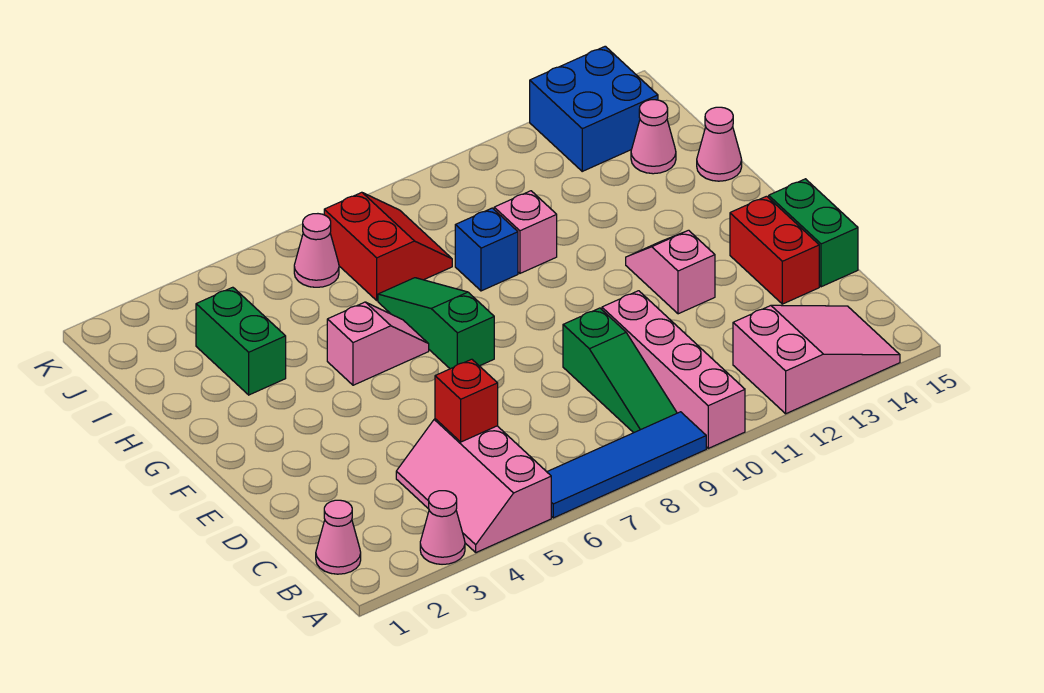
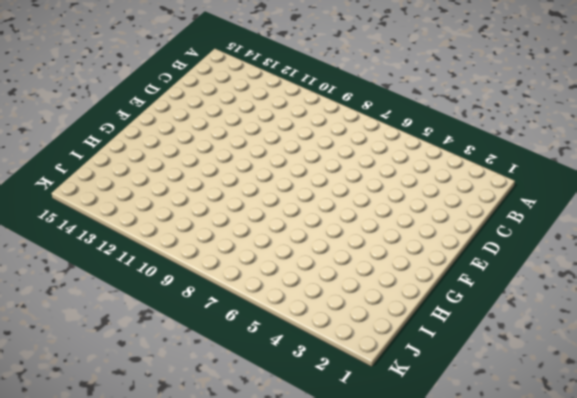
none -> pink cone A3 level 1
none -> pink slope A4:C5 level 1 top 5
none -> blue tile A6:A9 level 1

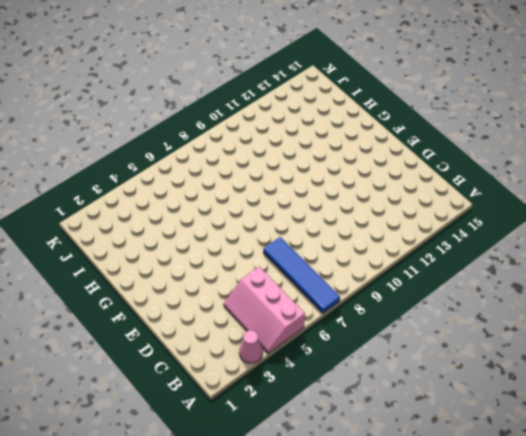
blue tile A7:D7 level 1 -> blue tile A6:A9 level 1
none -> pink brick A10:D10 level 1
none -> pink slope A12:B14 level 1 top 12
none -> pink cone B1 level 1

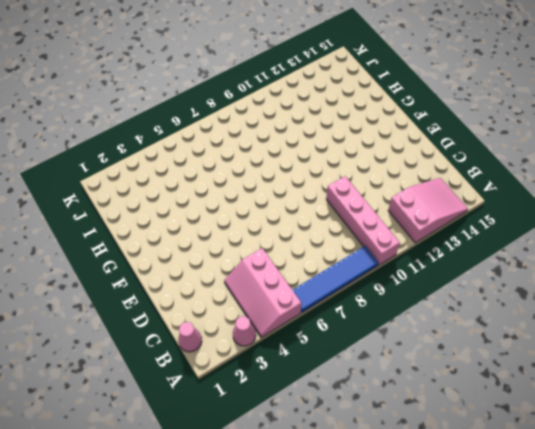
none -> green slope B9:D9 level 1 top D
none -> red brick D14:E14 level 1
none -> green brick D15:E15 level 1

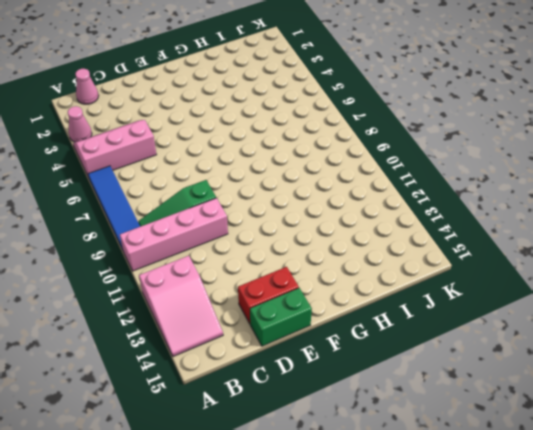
none -> pink slope E12:F12 level 1 top E
none -> green slope F7:H7 level 1 top F
none -> pink slope G5:G6 level 1 top 5

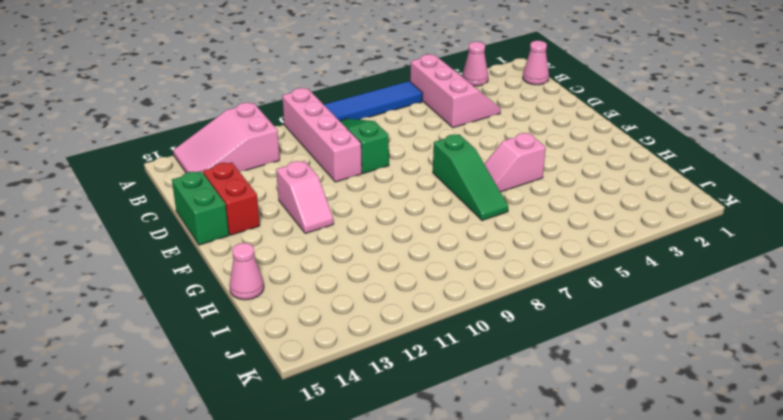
none -> green brick H3:I3 level 1
none -> blue brick H9 level 1
none -> pink brick H10 level 1

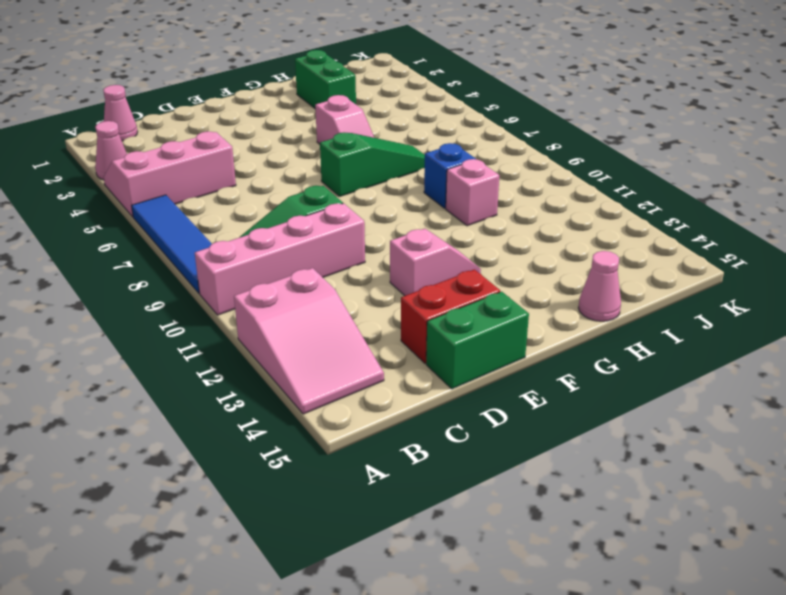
green brick H2:H3 level 1 -> green brick H3:I3 level 1
none -> red slope I7:J8 level 1 top 7
none -> pink cone I14 level 1
none -> pink cone J6 level 1

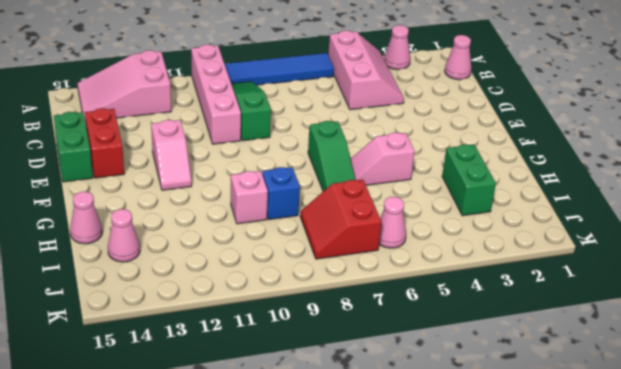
none -> blue brick J13:K14 level 1
none -> red brick C5 level 2

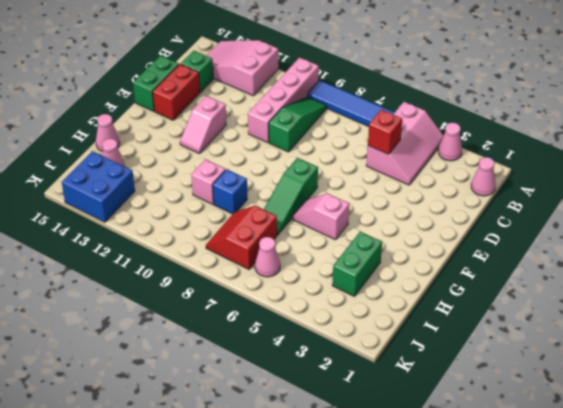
green brick C14 level 1 -> none

